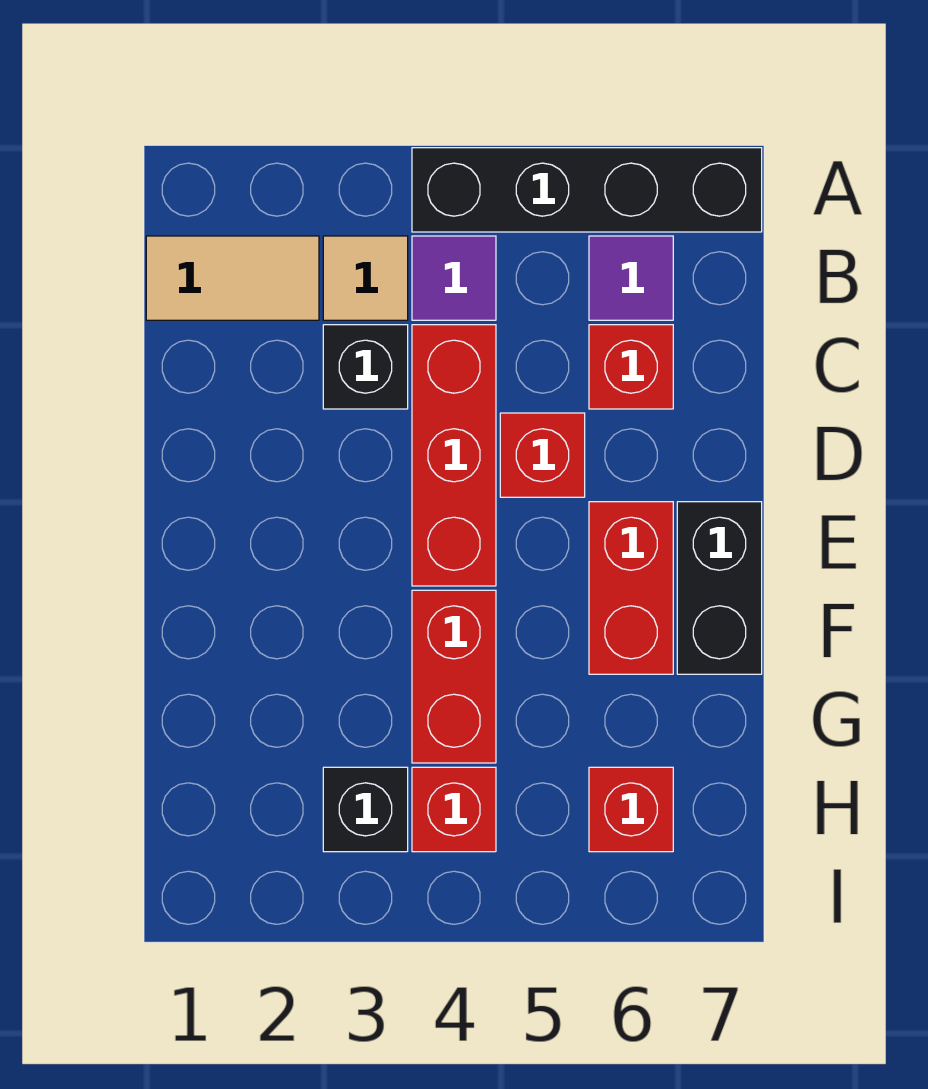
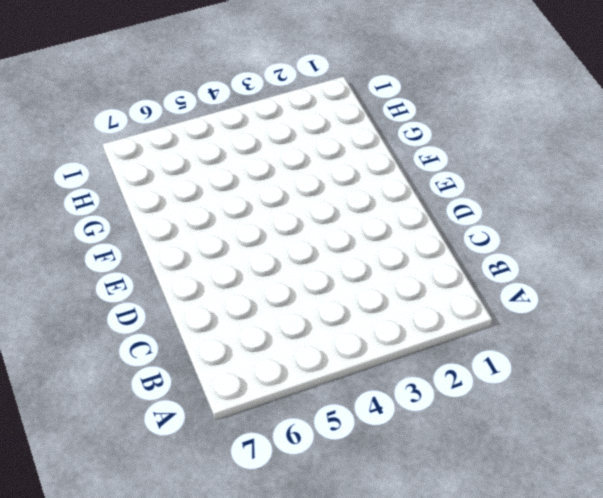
none -> black brick A4:A7 level 1
none -> tan tile B1:B2 level 1
none -> tan tile B3 level 1

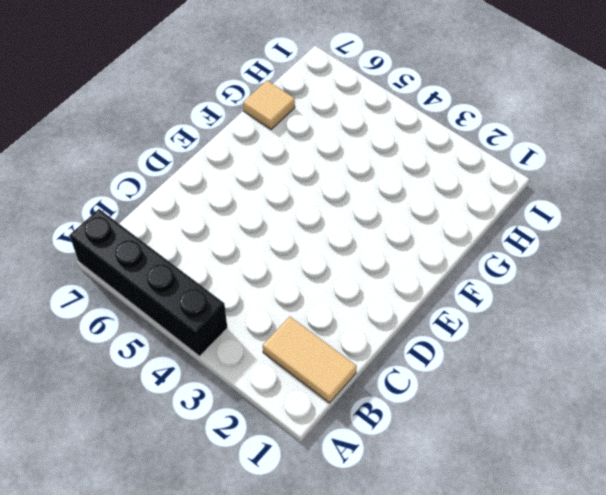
tan tile G7 level 1 -> tan tile B3 level 1
none -> purple tile B4 level 1
none -> purple tile B6 level 1
none -> black brick C3 level 1

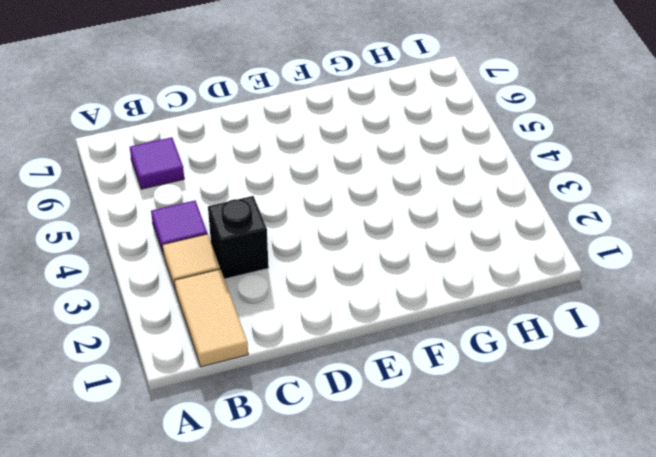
none -> black brick A4:A7 level 1
none -> red brick C4:E4 level 1
none -> red brick C6 level 1

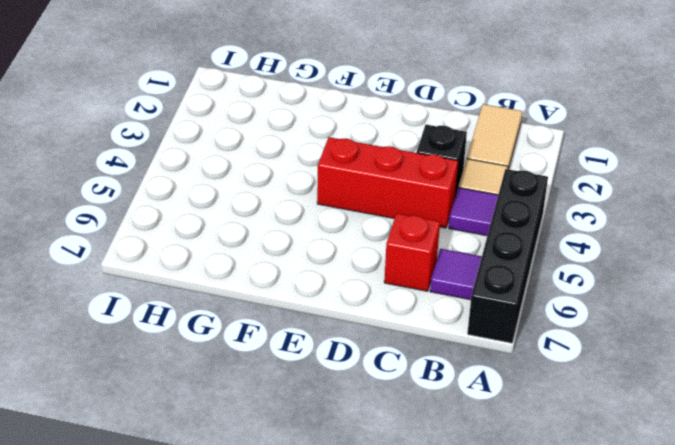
none -> red brick D5 level 1
none -> red brick E6:F6 level 1
none -> black brick E7:F7 level 1

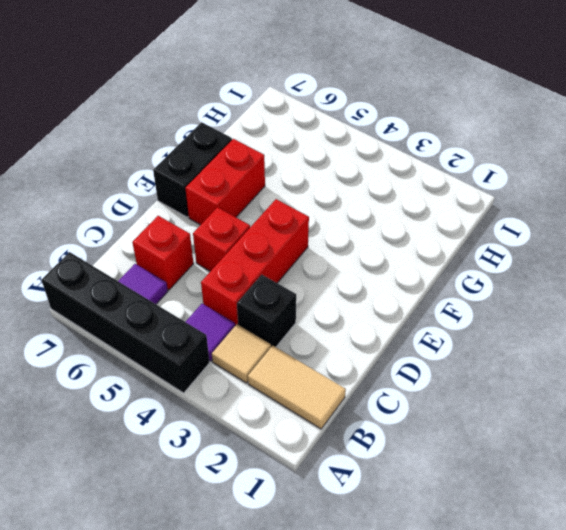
none -> red brick F4:G4 level 1
none -> black brick H3 level 1
none -> red brick H4 level 1

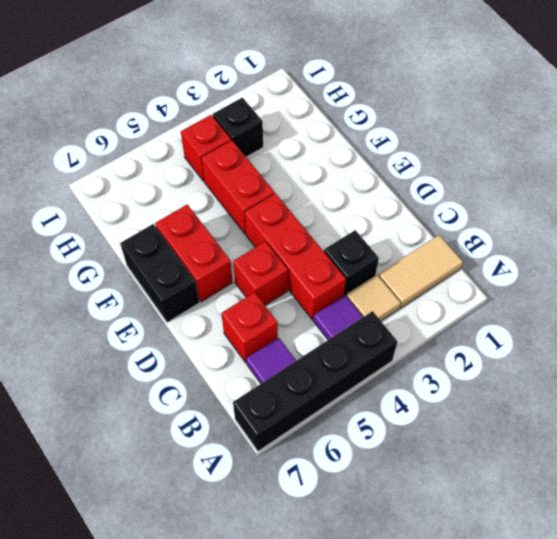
none -> red brick H6 level 1

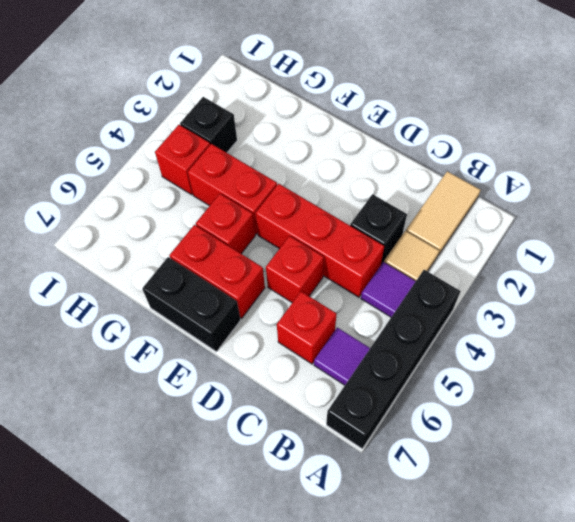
red brick F5 level 1 -> red brick H6 level 1

